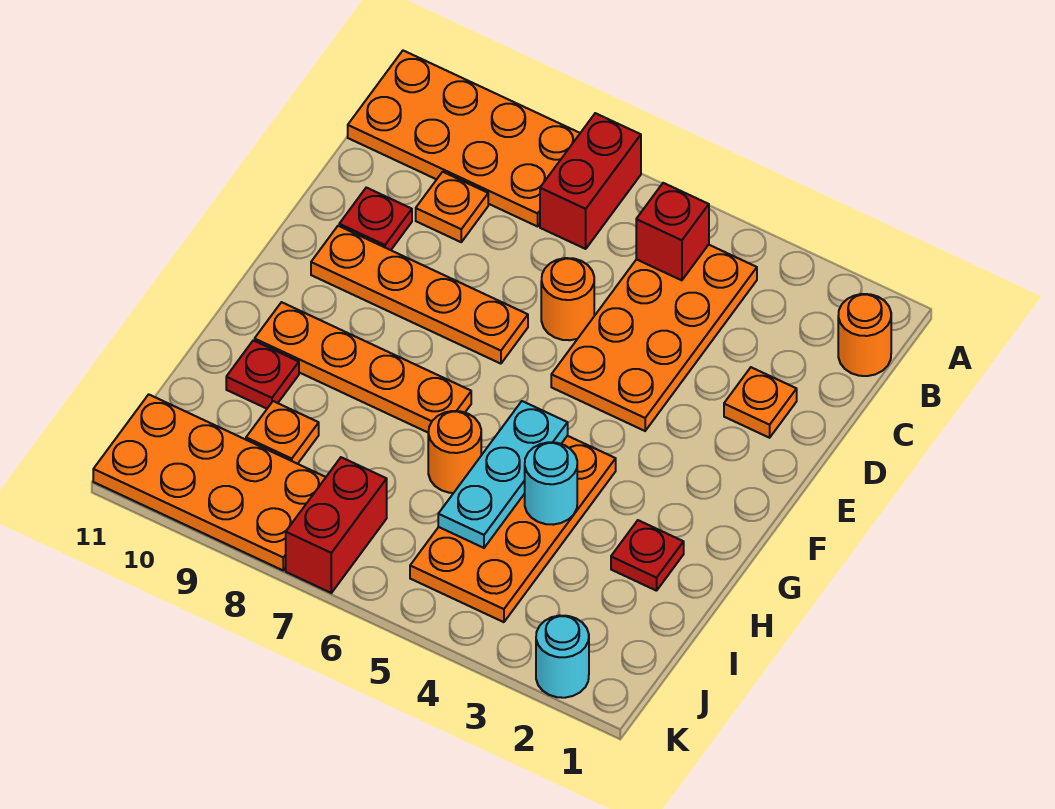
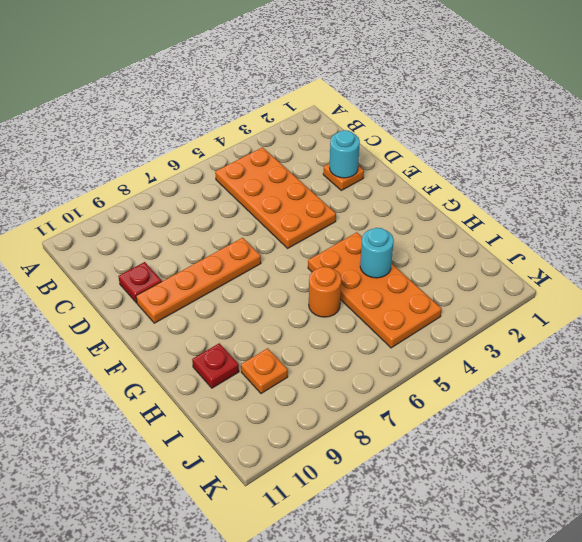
cyan round brick D2 level 2 -> cyan round brick K2 level 1
none -> red brick A7:B7 level 1
none -> orange plate A8:B11 level 1
none -> orange round brick B1 level 1

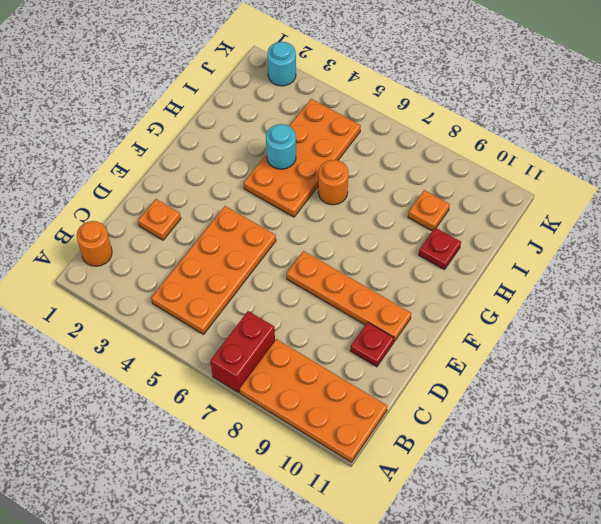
none -> orange plate C9 level 1
none -> orange round brick D6 level 1
none -> orange plate G7:G10 level 1

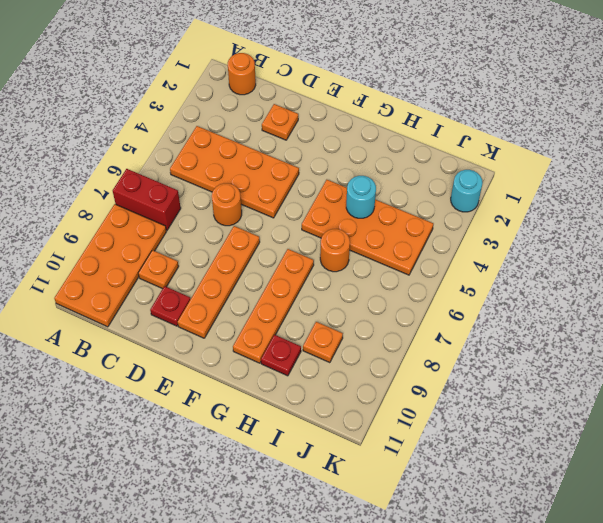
none -> red plate H2 level 1
none -> red brick J7:K7 level 1
none -> orange plate J8:K11 level 1

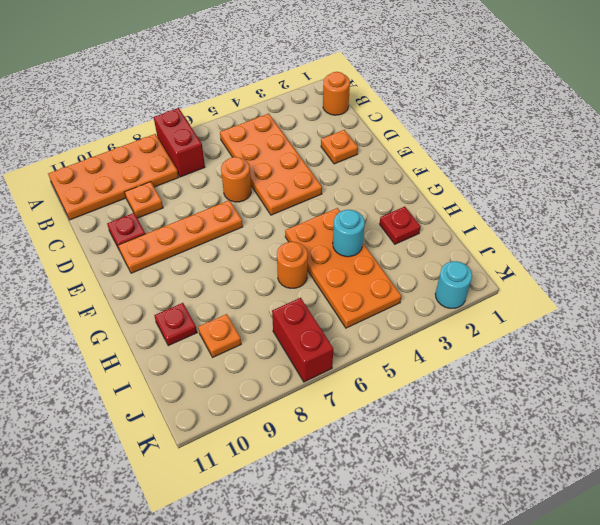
none -> orange plate G7:G10 level 1
none -> orange plate J8:K11 level 1
none -> red brick B5 level 2

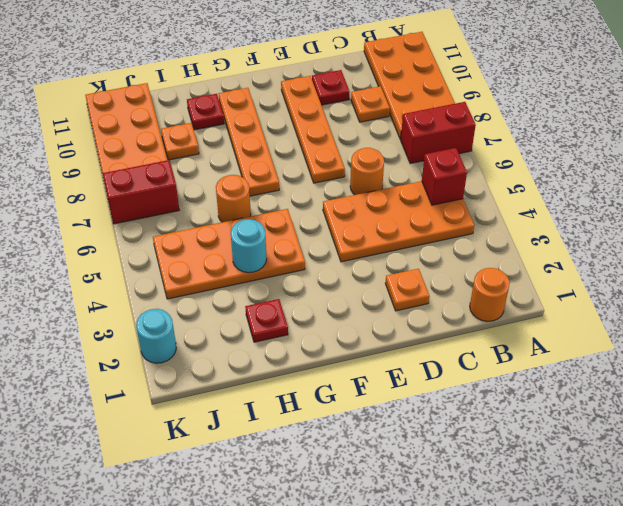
none -> cyan plate G5:I5 level 2

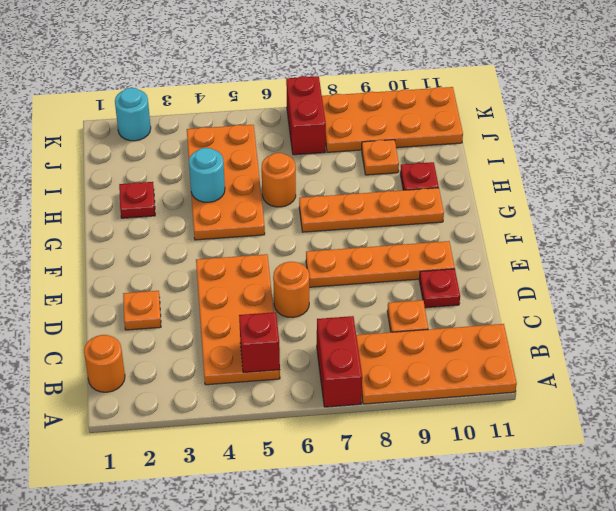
none -> cyan plate G5:I5 level 2

